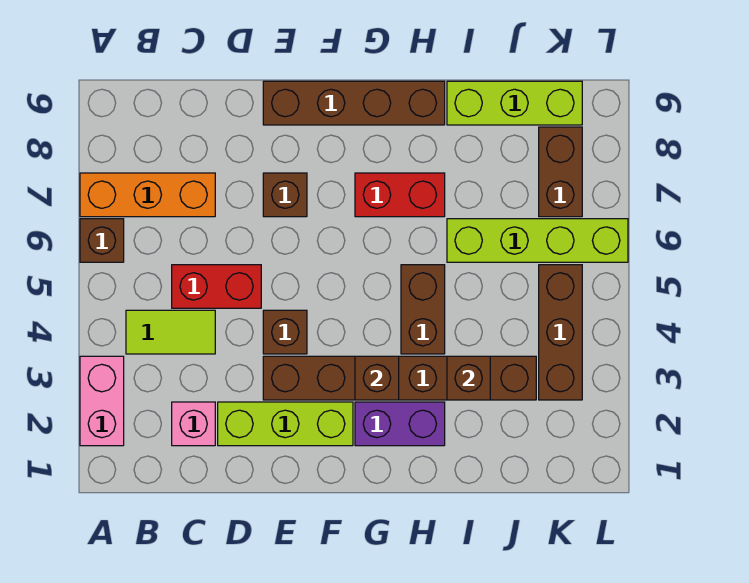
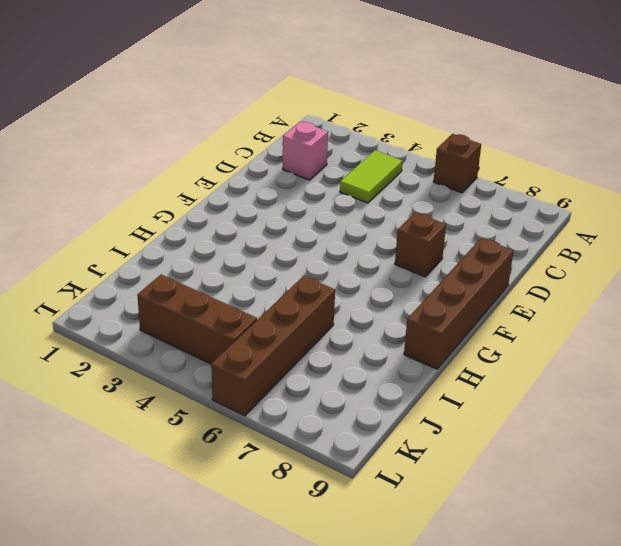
brown brick I6:L6 level 1 -> lime brick I6:L6 level 1
none -> pink brick A2:A3 level 1
none -> orange brick A7:C7 level 1
none -> red brick C5:D5 level 1

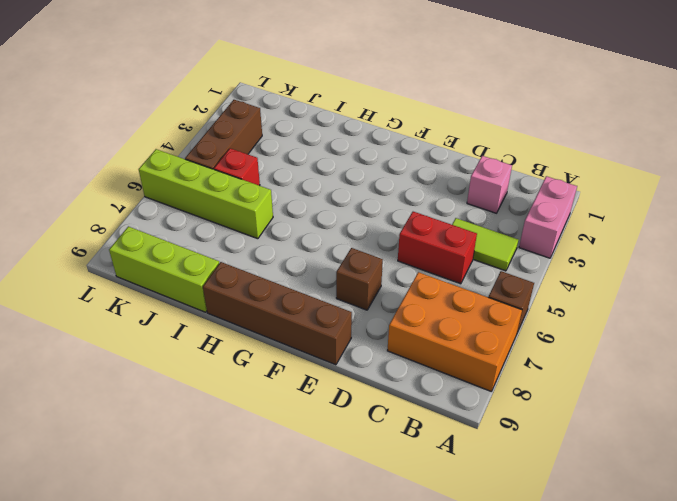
orange brick A7:C8 level 1 -> orange brick A7:C7 level 1
red brick J5 level 1 -> none
none -> lime brick D2:F2 level 1
none -> brown brick E3:J3 level 1
none -> brown brick E4 level 1

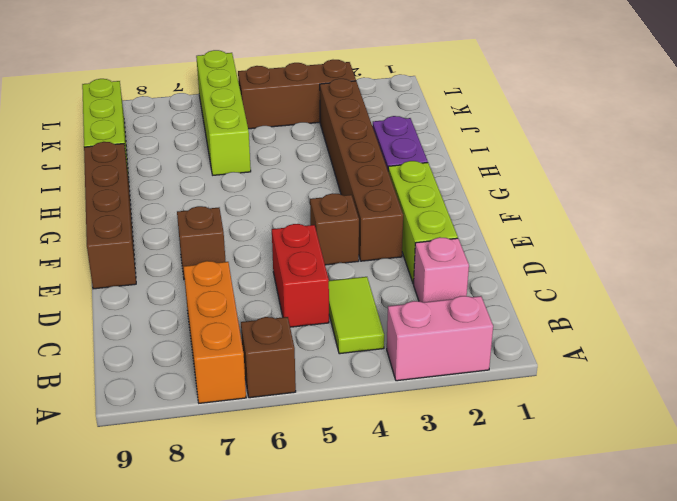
none -> red brick G7:H7 level 1
none -> brown brick H4:H5 level 1
none -> brown brick K7:K8 level 1

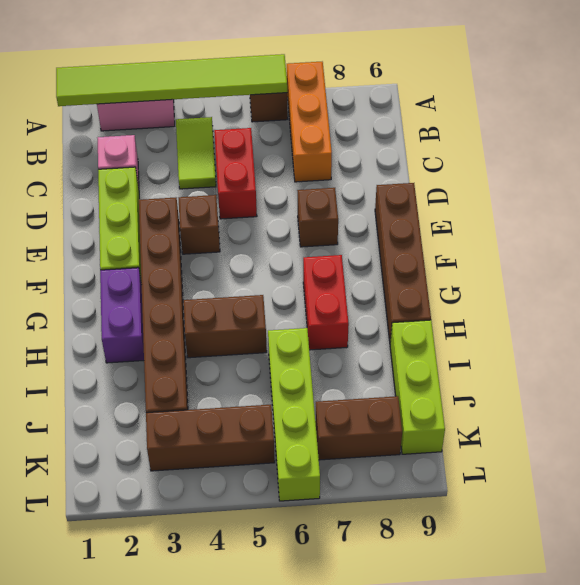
lime tile A1:A6 level 2 -> none
none -> brown brick G3 level 2
none -> brown brick I3 level 2

